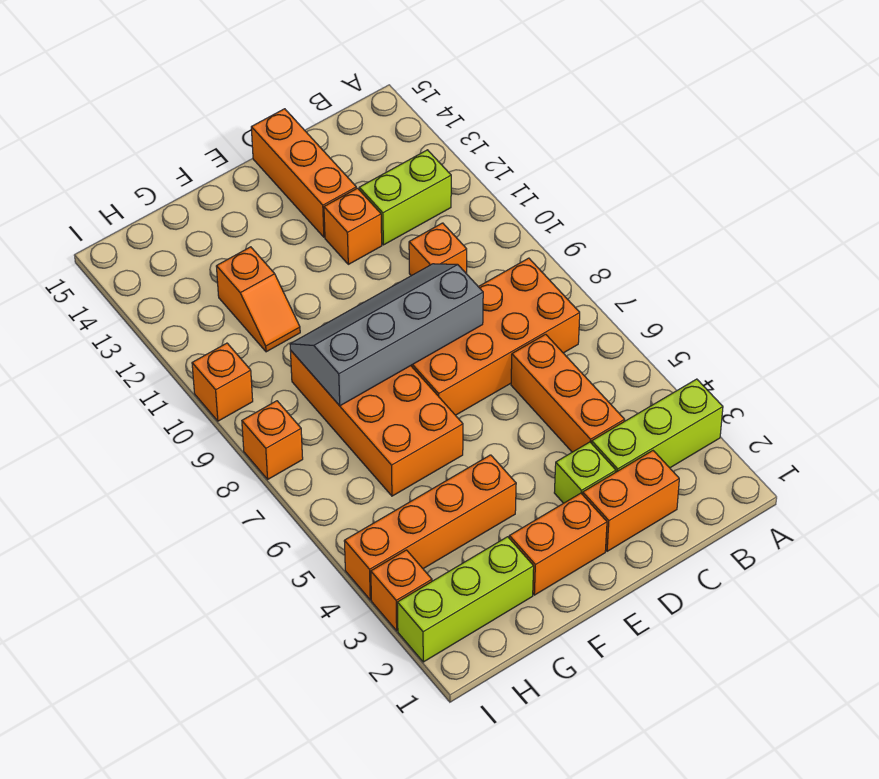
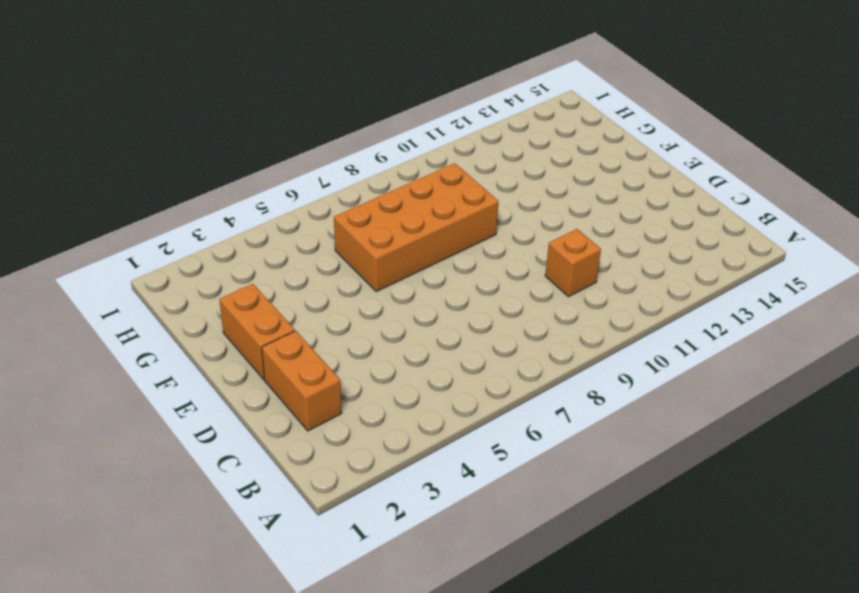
none -> lime brick A3:C3 level 1
none -> orange brick B7:E8 level 1
none -> lime brick B12:C12 level 1

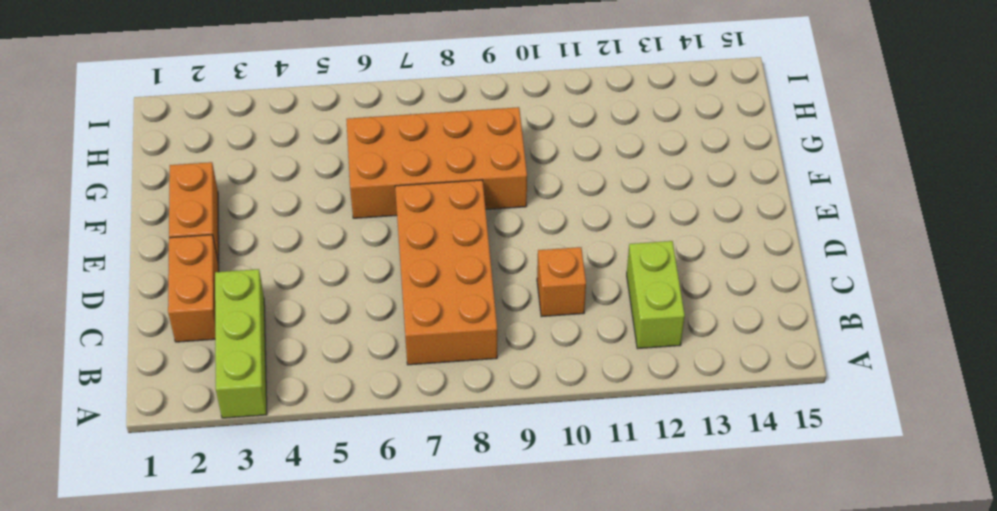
none -> orange brick C4:C6 level 1
none -> lime brick D3 level 1
none -> orange brick D12 level 1

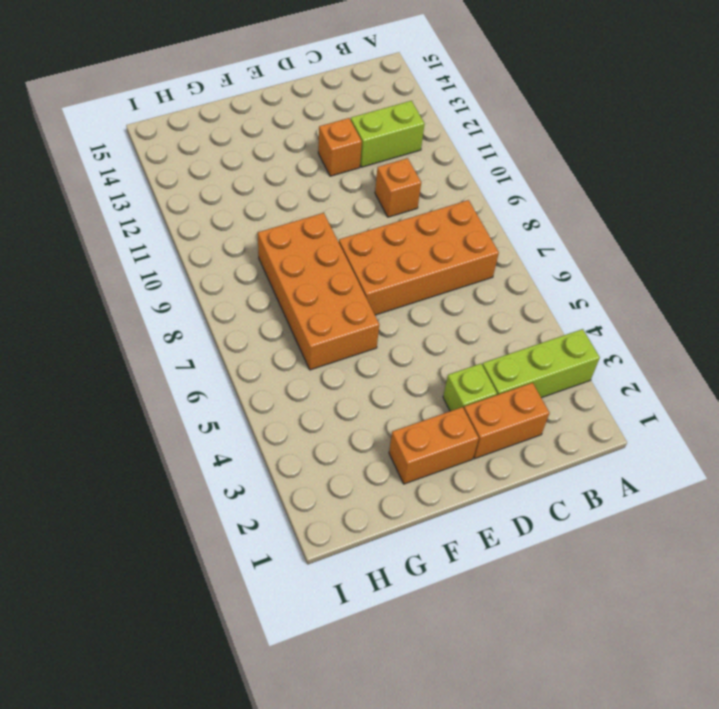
none -> orange brick C4:C6 level 1
none -> orange brick D13:D15 level 1
none -> orange brick F4:I4 level 1

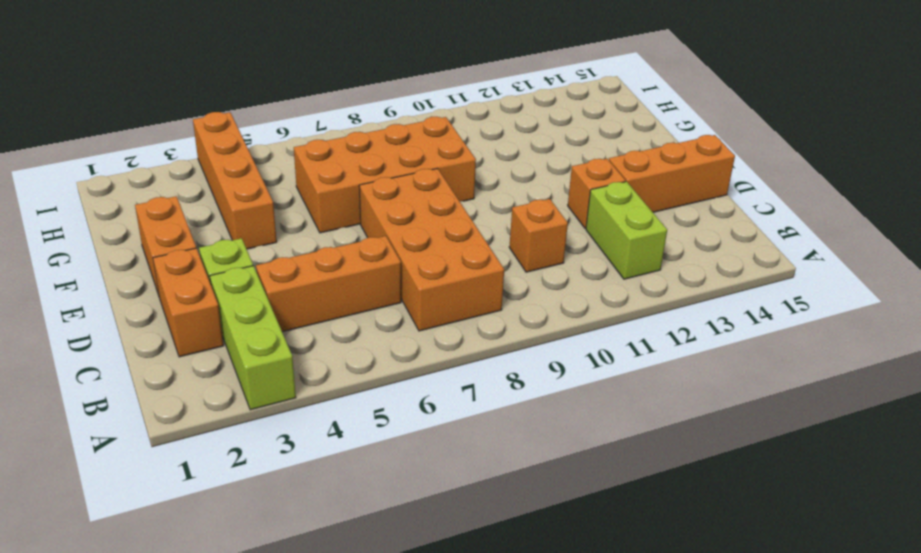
none -> lime brick G2:I2 level 1
none -> orange slope G11:G12 level 1 top 12
none -> orange brick I3 level 1

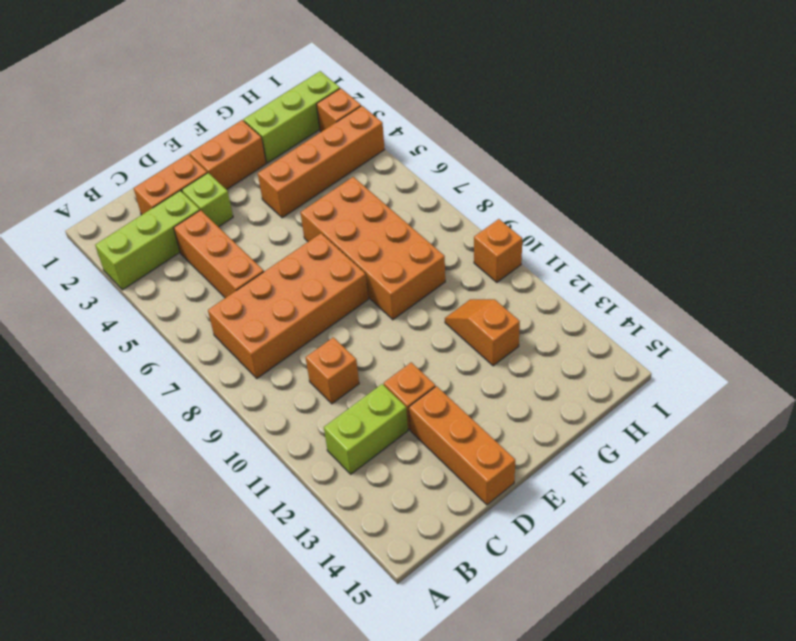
none -> orange brick I8 level 1
none -> grey slope D8:G9 level 2 top 8

